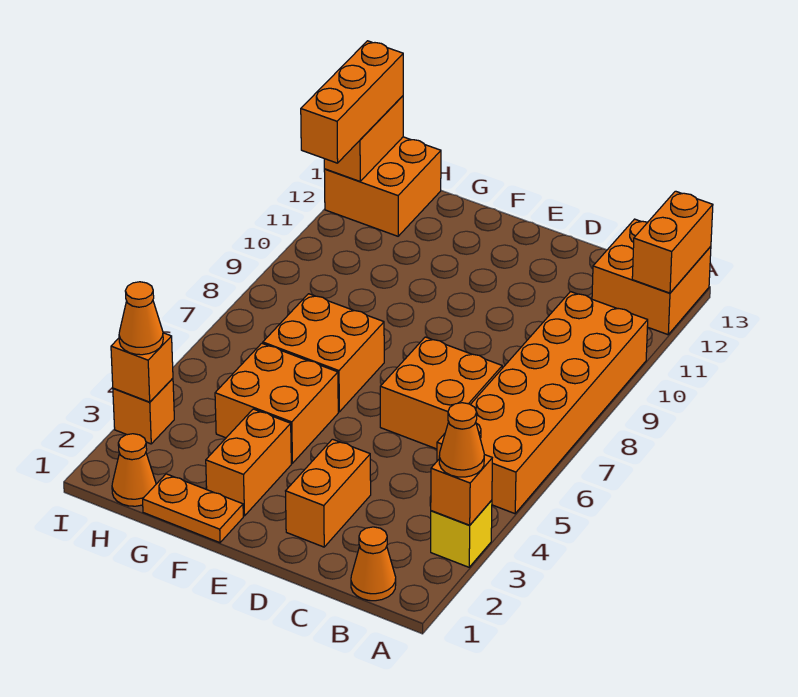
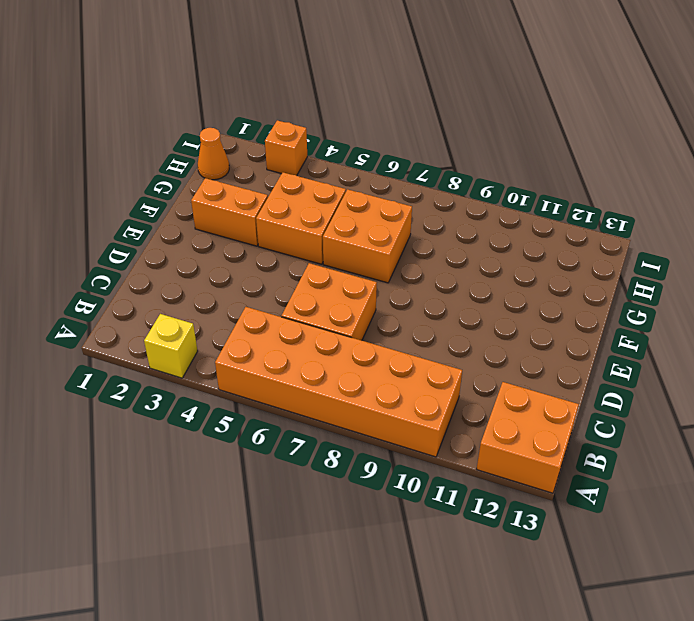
none -> orange cone B1 level 1
none -> orange brick D2:D3 level 1
none -> orange plate F1:G1 level 1

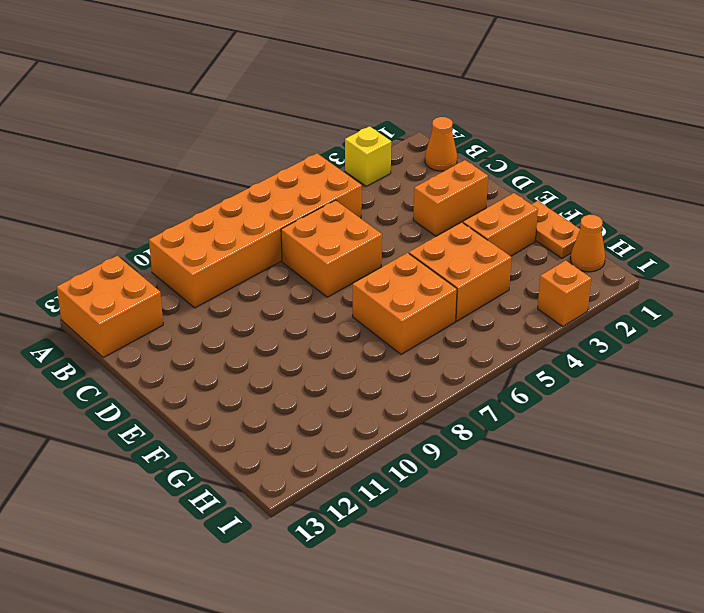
none -> orange brick H12:I13 level 1
none -> orange brick A3 level 2
none -> orange brick A12:A13 level 2

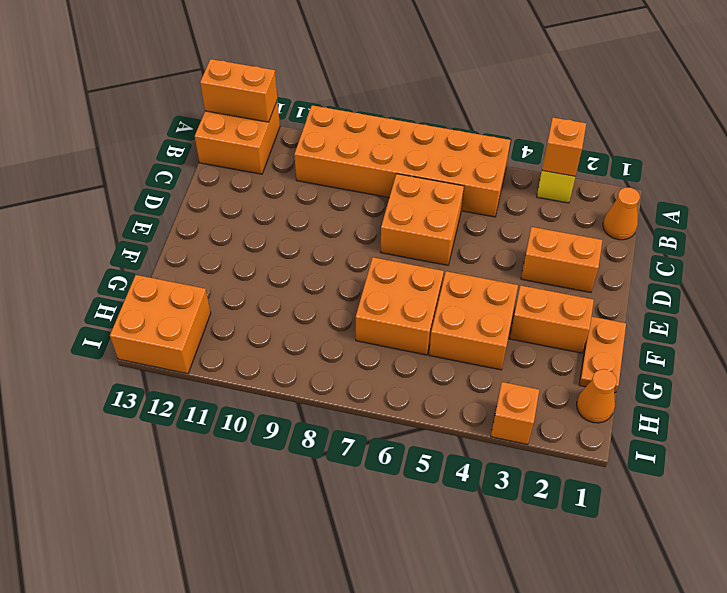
none -> orange brick I3 level 2
none -> orange brick I12:I13 level 2
none -> orange cone A3 level 3

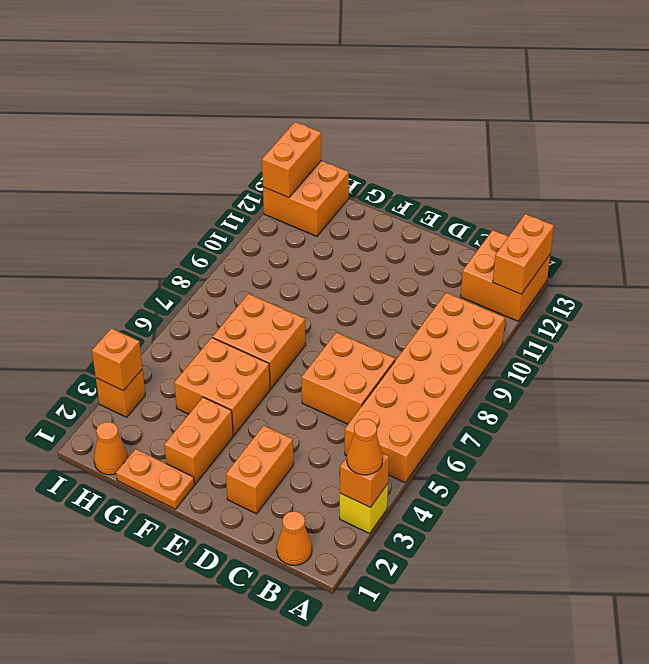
none -> orange cone I3 level 3
none -> orange brick I11:I13 level 3

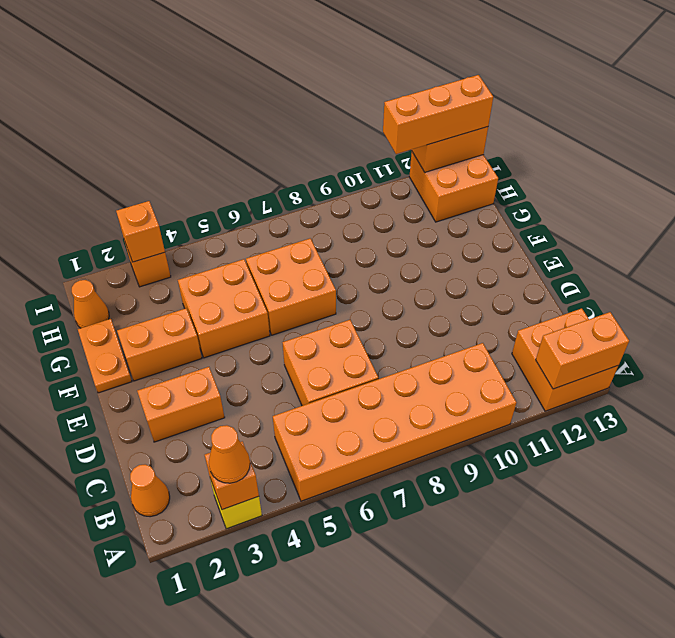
none -> orange cone I3 level 3

